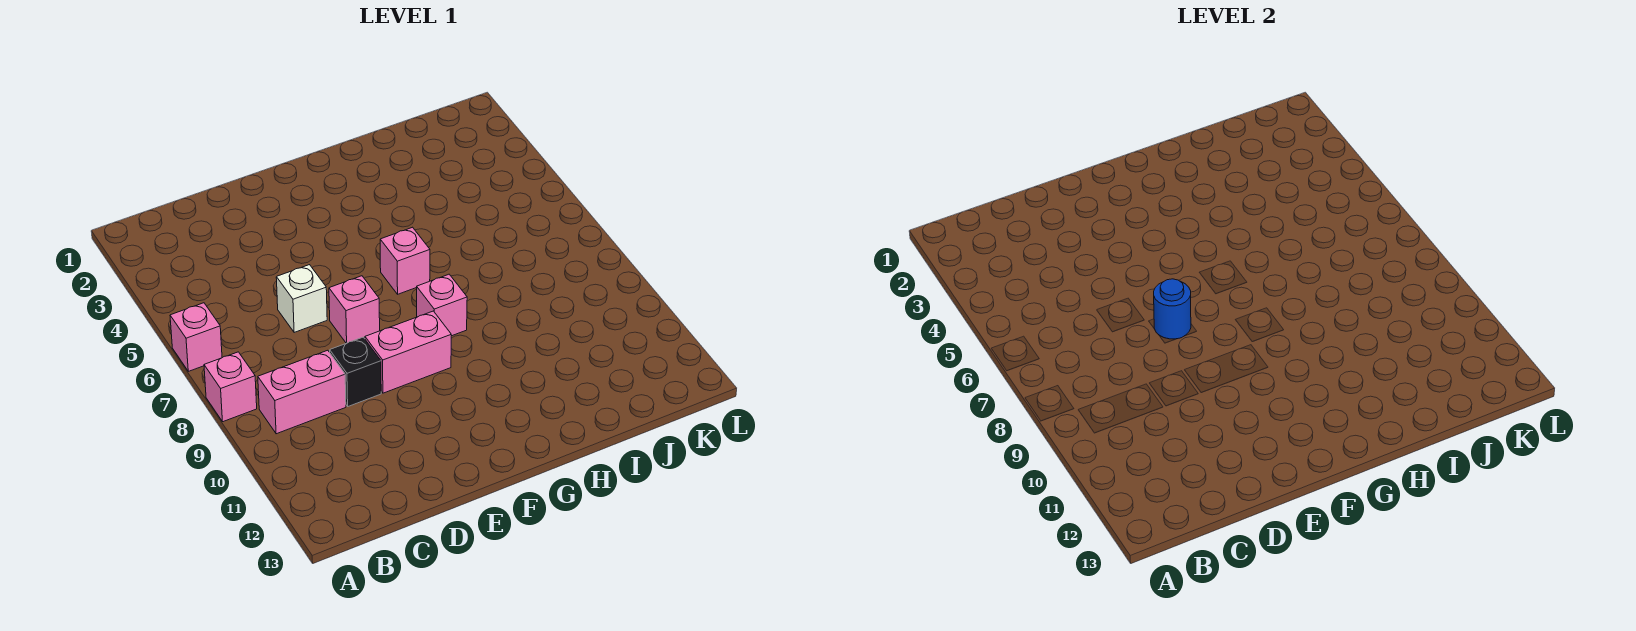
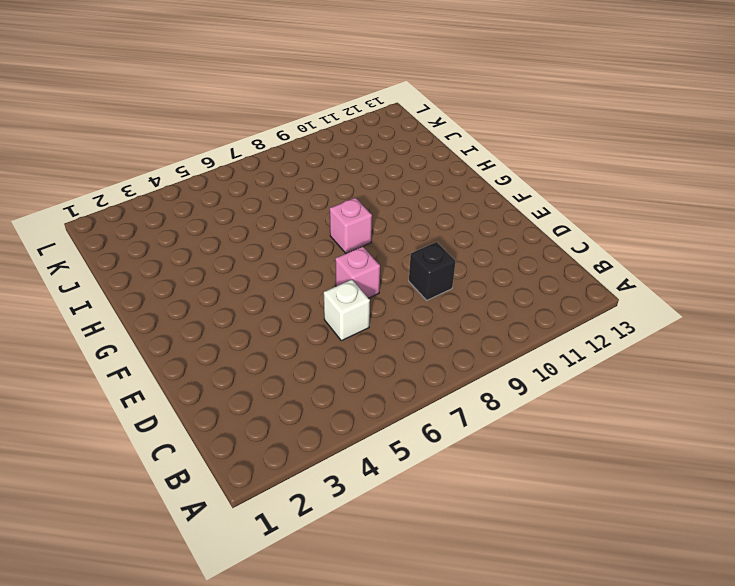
none -> pink brick A6 level 1
none -> pink brick A8 level 1

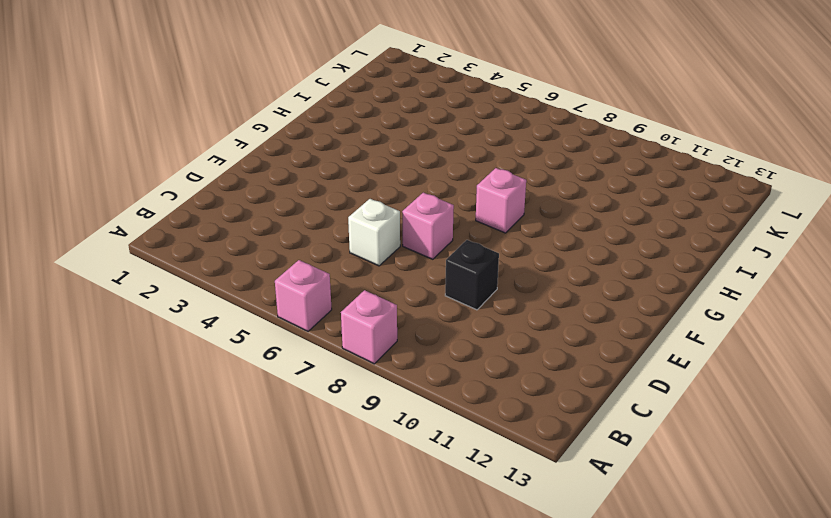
none -> pink brick B9:C9 level 1
none -> pink brick E9:F9 level 1

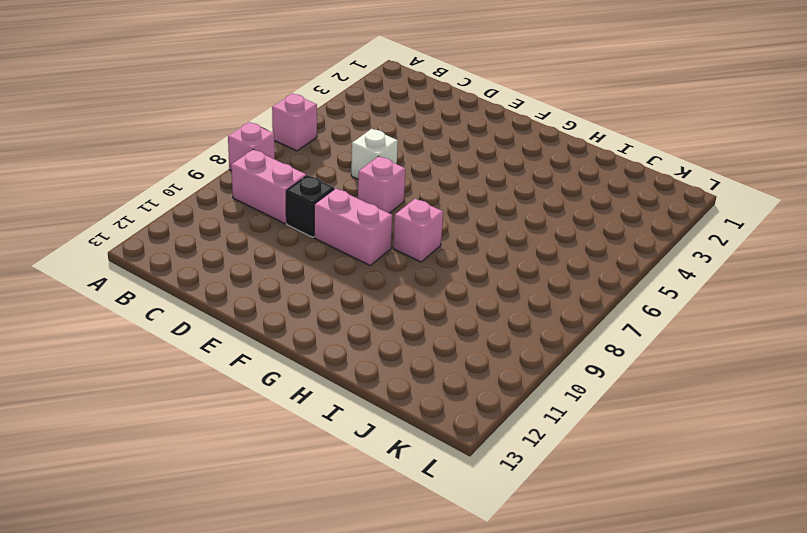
none -> pink brick G6 level 1
none -> blue round brick E7 level 2

